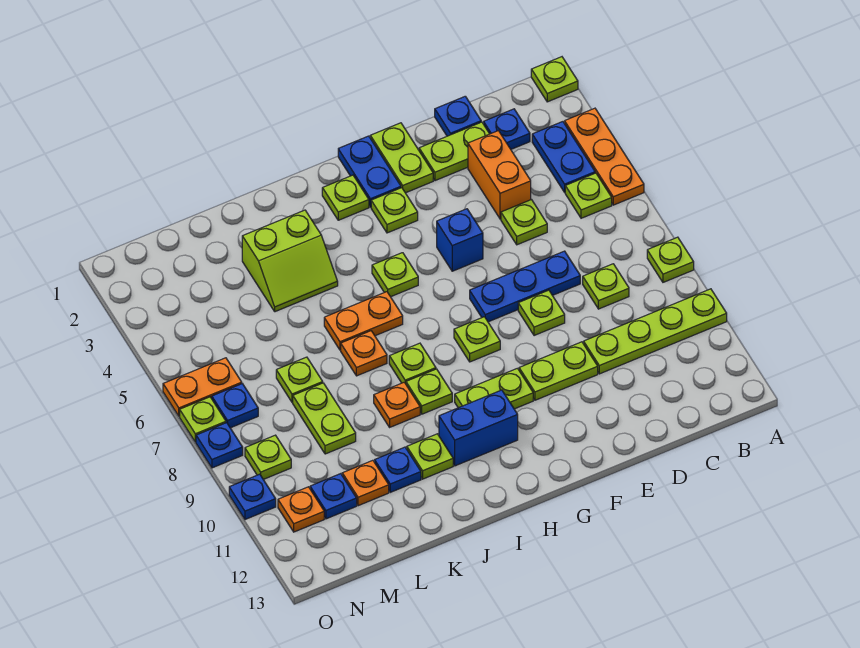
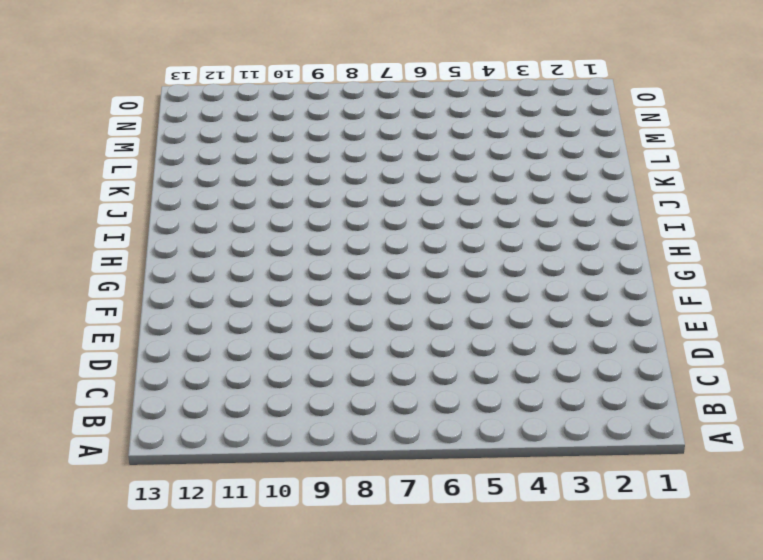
none -> lime plate A1 level 1
none -> orange plate A3:A5 level 1
none -> lime plate A8 level 1
none -> lime plate A10:D10 level 1

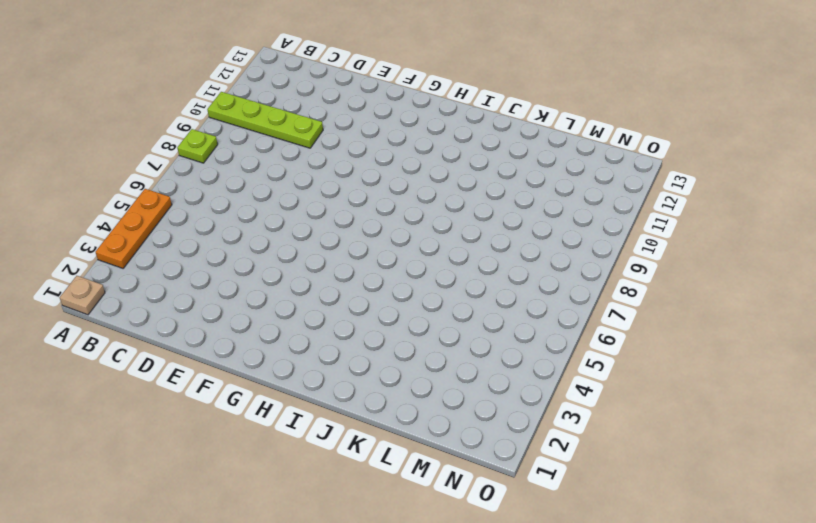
tan plate A1 level 1 -> lime plate A1 level 1
none -> blue plate B3:B4 level 1
none -> lime plate B5 level 1
none -> blue plate C2 level 1
none -> lime plate C8 level 1

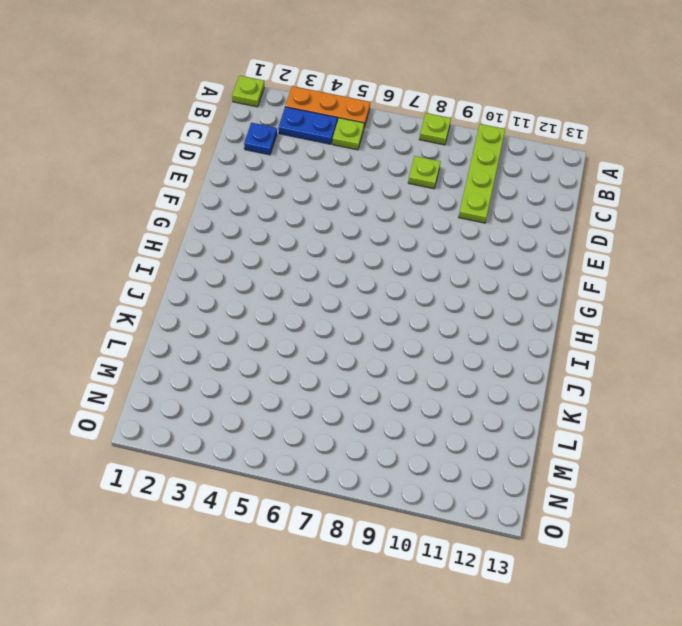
none -> blue plate D1 level 1
none -> lime plate D2:E2 level 1
none -> orange brick D3:D4 level 1
none -> lime plate D5 level 1

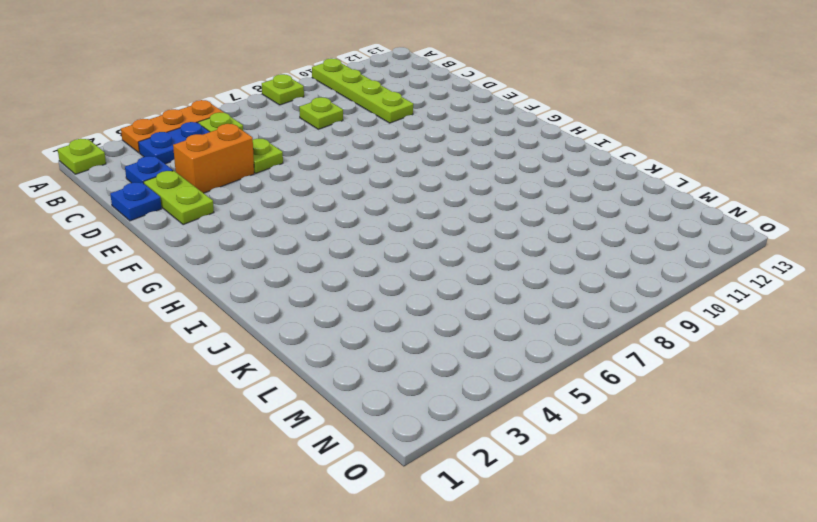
none -> blue plate D7:F7 level 1
none -> lime plate E8 level 1
none -> lime plate E10:F10 level 1
none -> lime plate F1:F2 level 1

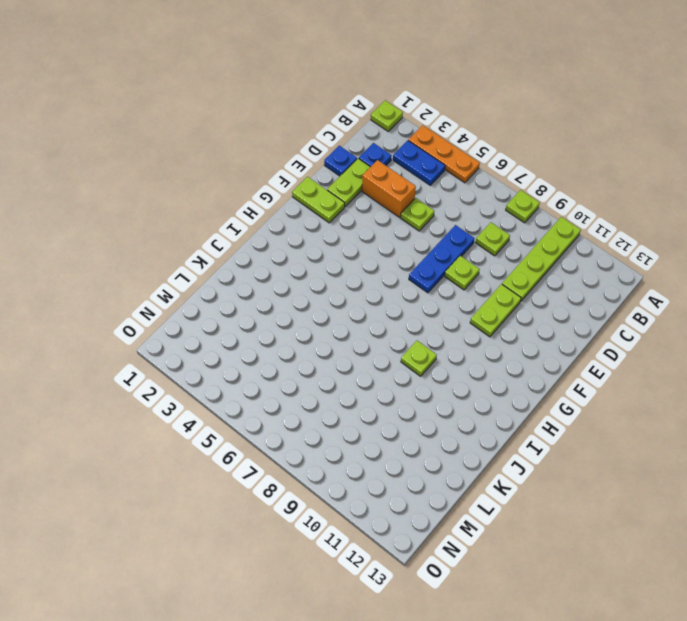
none -> lime plate B5 level 1
none -> blue brick F5 level 1
none -> blue plate G1:G2 level 1
none -> lime plate G3 level 1

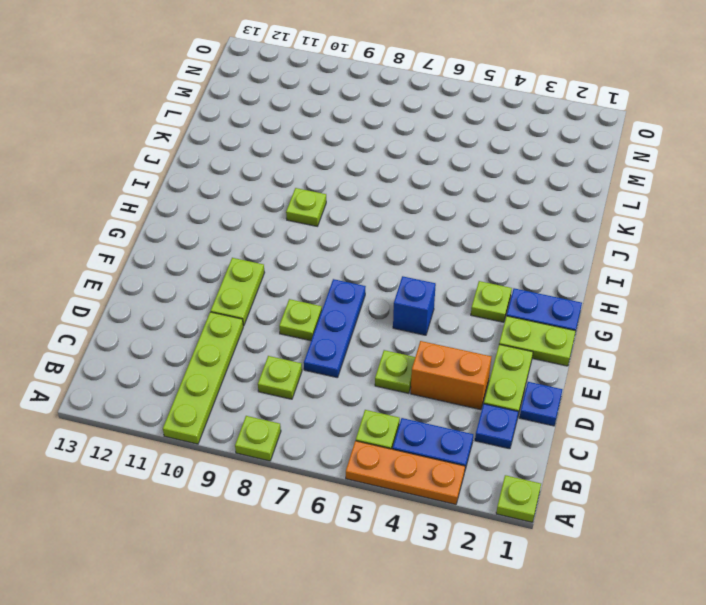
none -> lime plate G8 level 1
none -> lime plate G10:H10 level 1
none -> lime plate H2 level 1
none -> lime plate H5 level 1

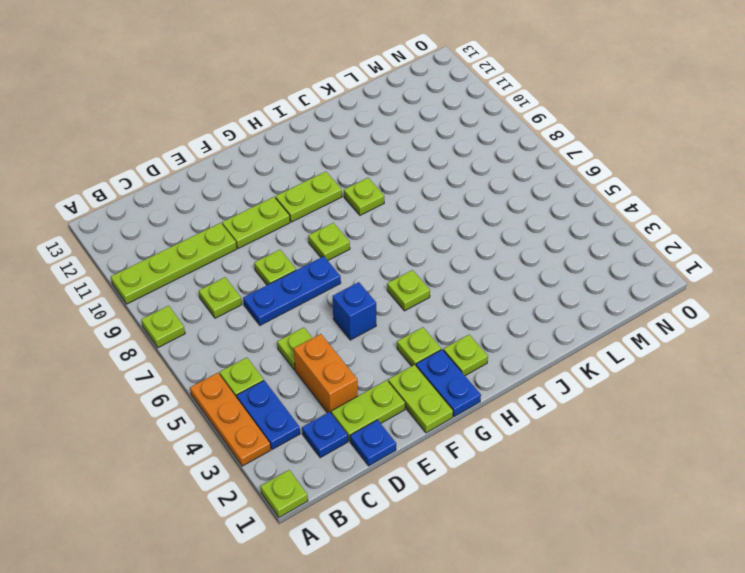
none -> blue brick H11:I11 level 1
none -> orange plate I6:J6 level 1
none -> lime plate I8 level 1
none -> lime slope J3:K4 level 1 top 3

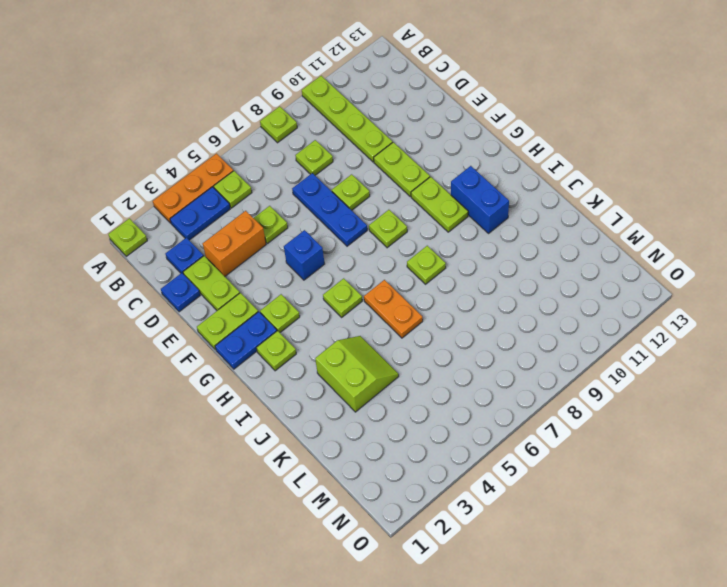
none -> lime plate I9 level 1
none -> orange plate J7 level 1
none -> orange plate J9 level 1
none -> lime plate J11 level 1

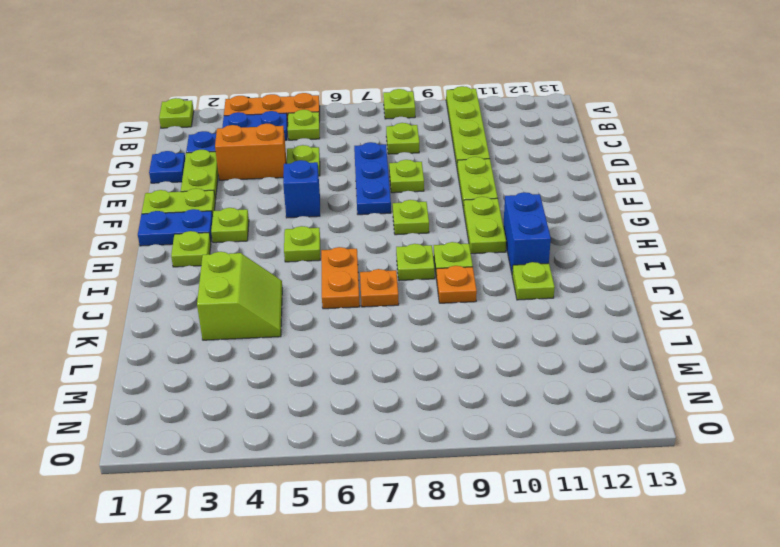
none -> blue plate K11 level 1
none -> lime plate L7 level 1
none -> lime plate L8:L9 level 1
none -> orange plate L11 level 1

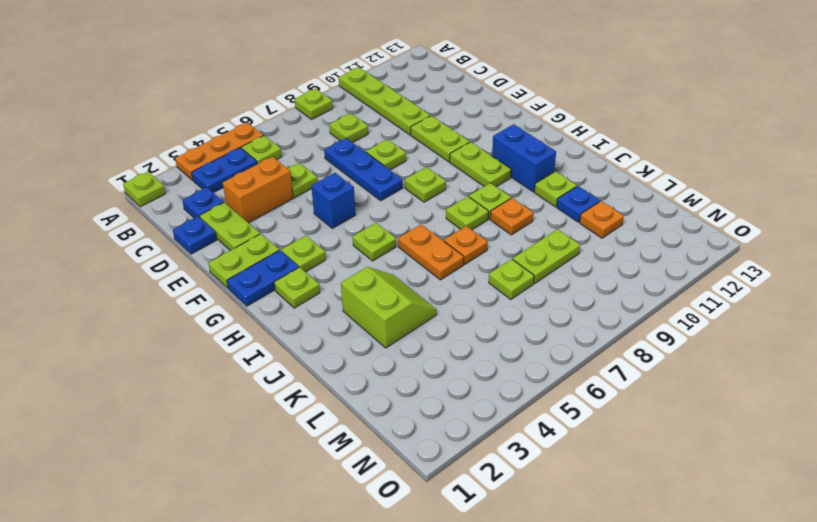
none -> blue plate M11 level 1
none -> orange plate N6:O6 level 1
none -> blue plate N7 level 1
none -> lime plate N9 level 1

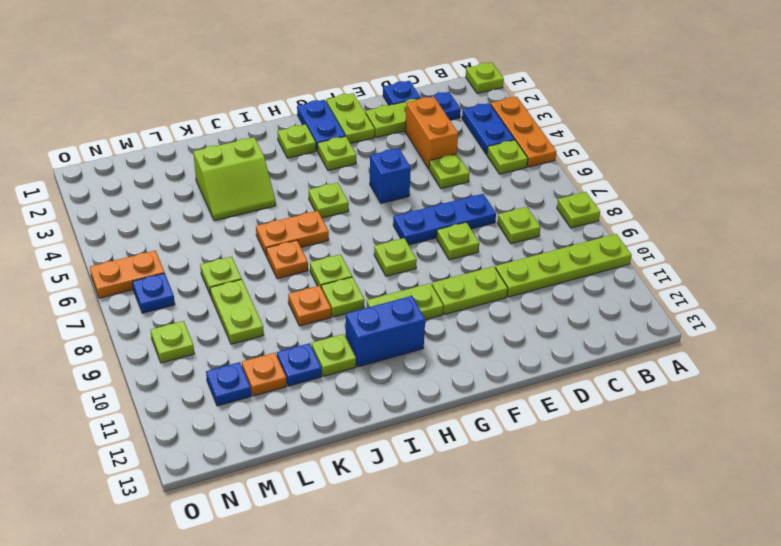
none -> orange plate N11 level 1
none -> lime plate O7 level 1
none -> blue plate O8 level 1
none -> blue plate O10 level 1

